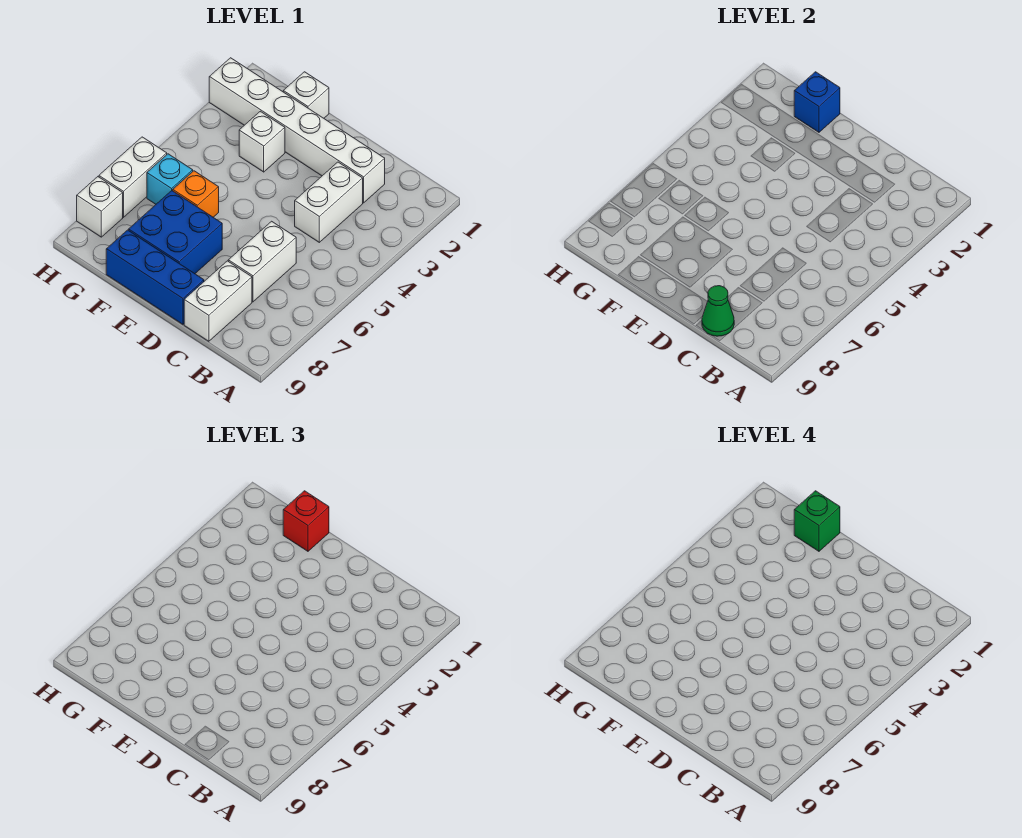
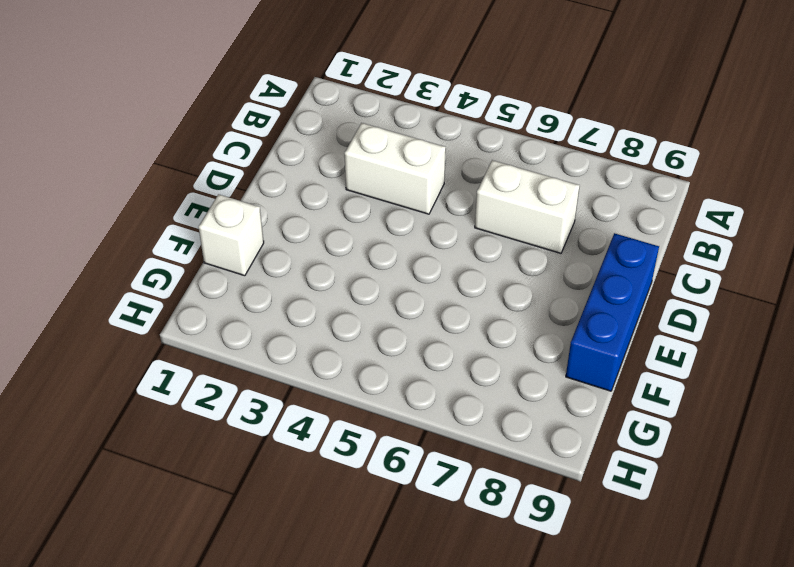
none -> white brick C2:H2 level 1
none -> white brick C8:C9 level 1
none -> blue brick E7:F8 level 1

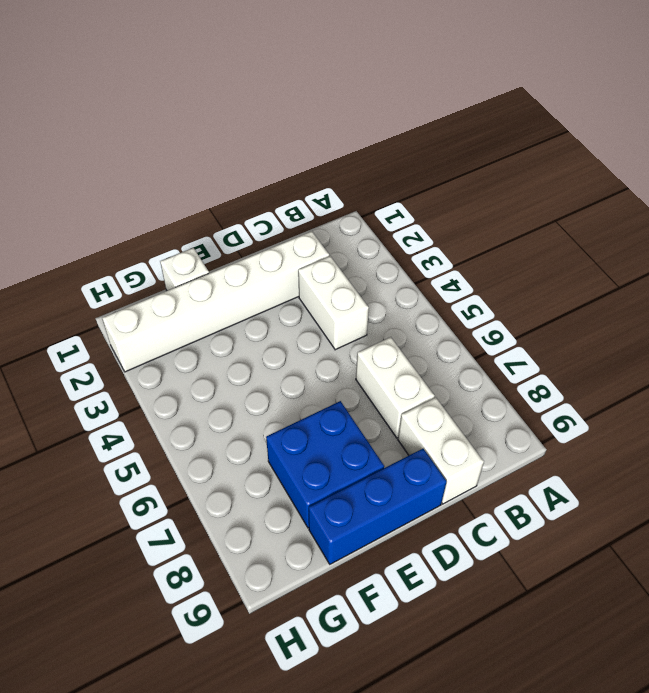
none -> white brick F3 level 1
none -> orange brick F6 level 1
none -> cyan brick G6 level 1

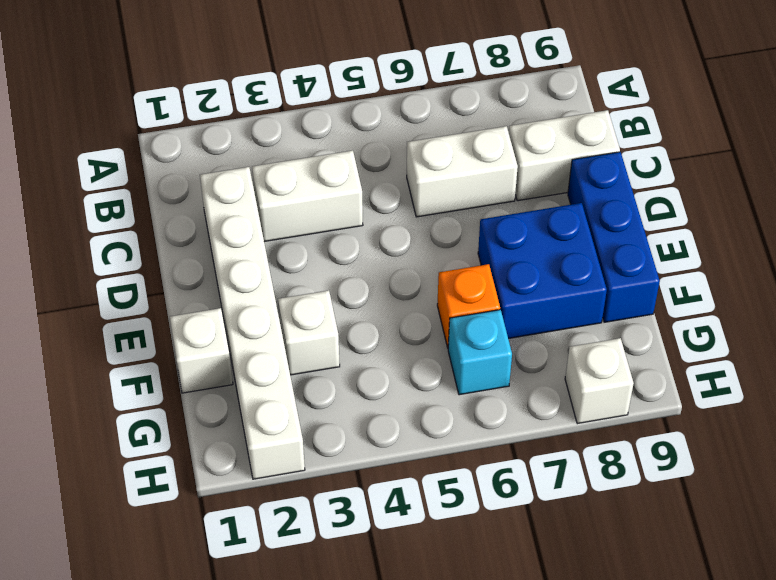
none -> white brick H6:H7 level 1
none -> green cone C9 level 2
none -> blue brick F1 level 2

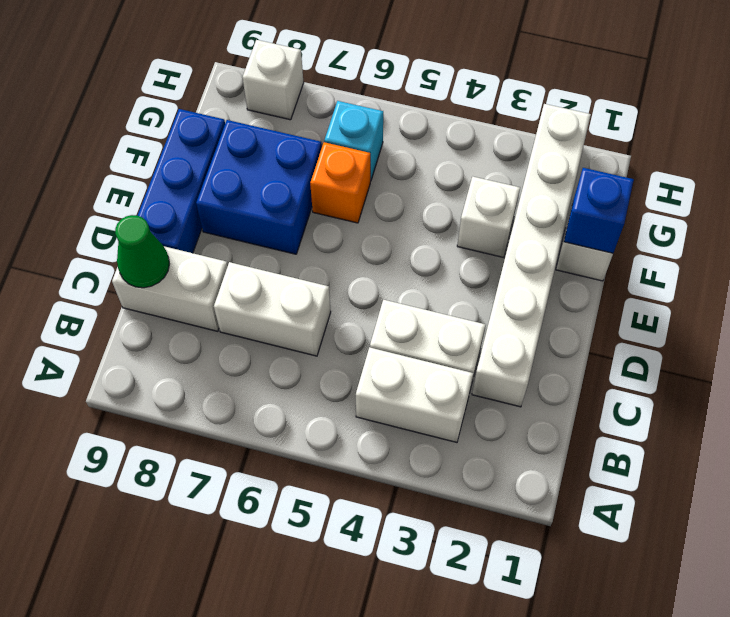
white brick B3:B4 level 1 -> white brick H6:H7 level 1
none -> red brick F1 level 3
none -> green brick F1 level 4

